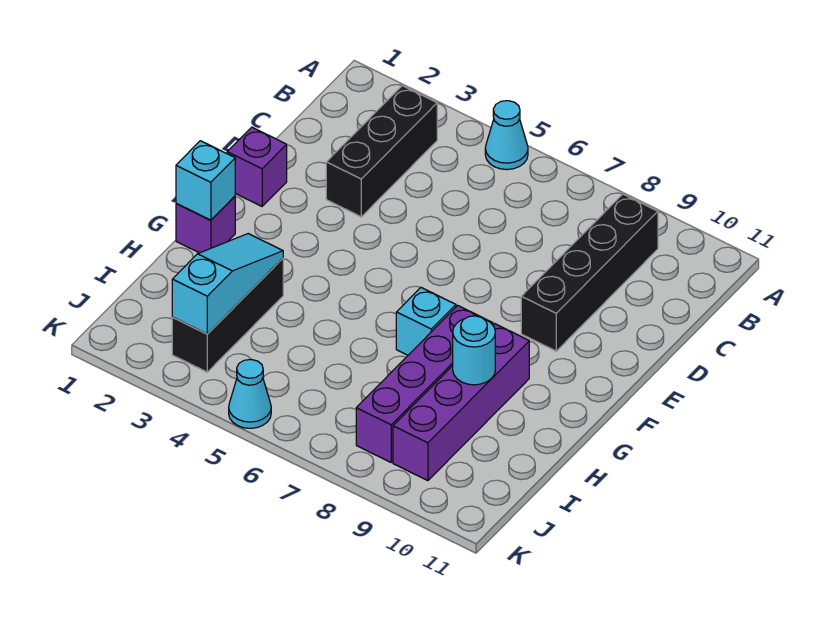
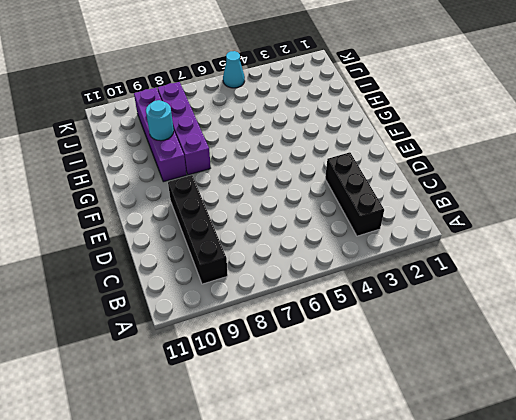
none -> cyan cone A5 level 1
none -> purple brick E1 level 1
none -> purple brick G1 level 1

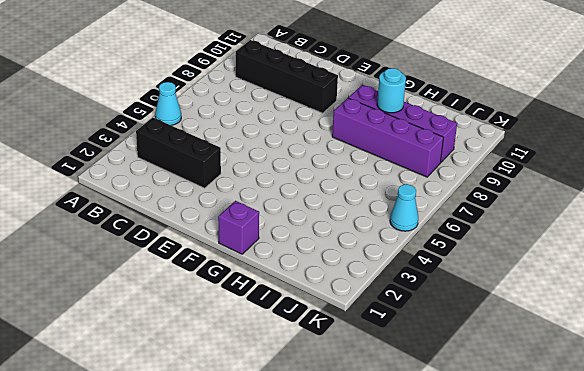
none -> purple brick E1 level 1
none -> cyan brick G7 level 1
none -> black brick H3:J3 level 1

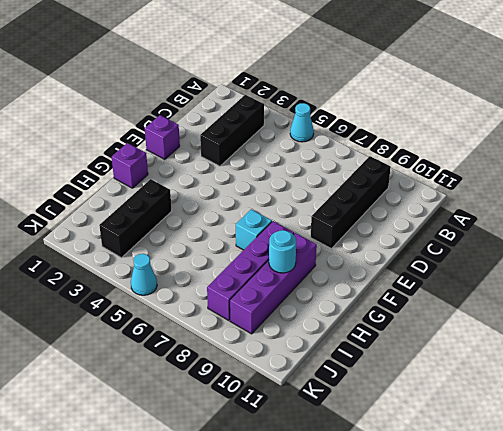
none -> cyan brick G1 level 2
none -> cyan slope H3:J3 level 2 top J

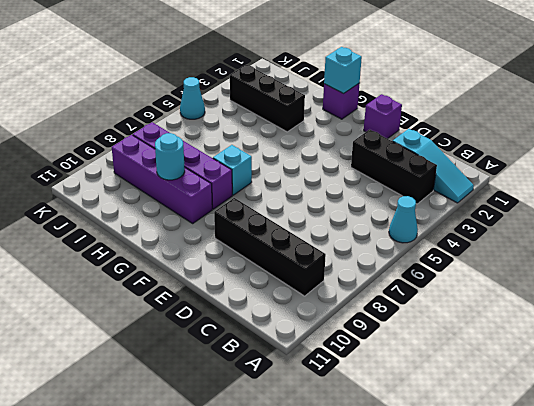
cyan slope A2:C2 level 1 top C -> cyan slope H3:J3 level 2 top J

